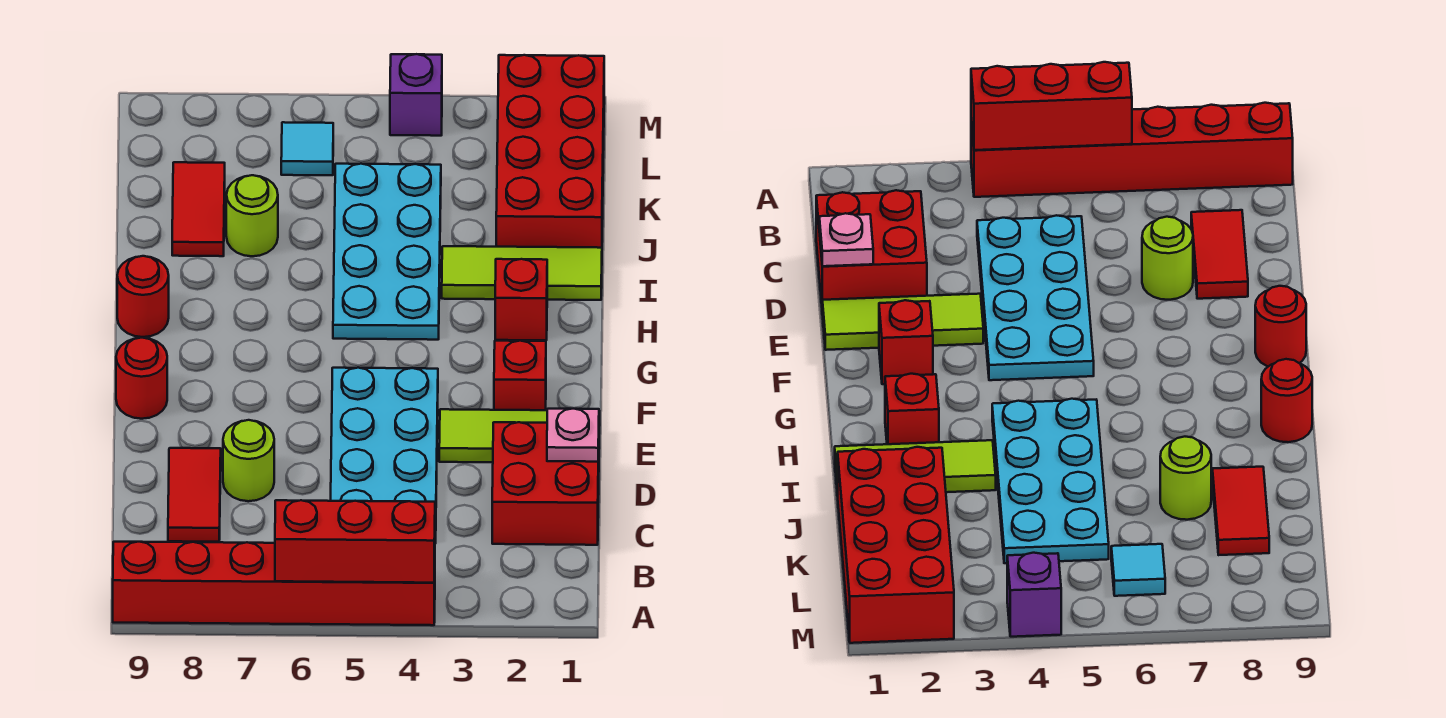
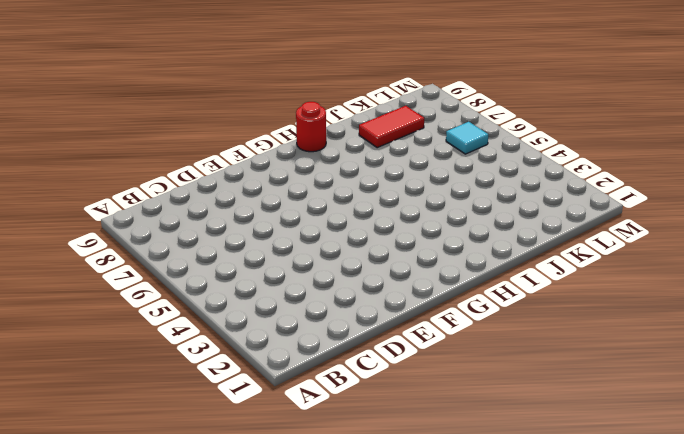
none -> red brick A4:A9 level 1
none -> red brick C1:D2 level 1
none -> cyan plate C4:F5 level 1

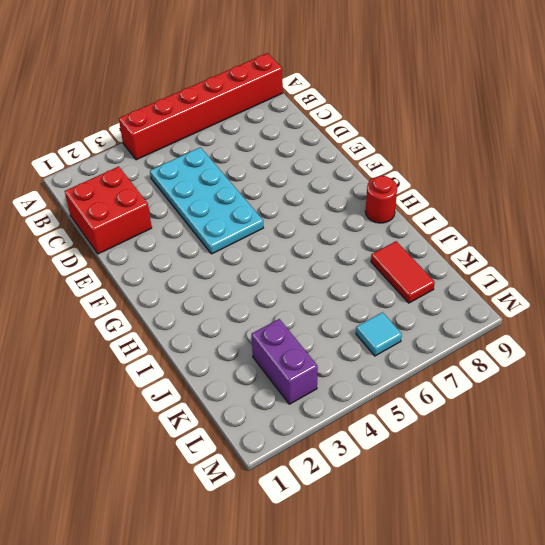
purple brick K3:L3 level 1 -> none
none -> red tile C8:D8 level 1
none -> lime round brick D7 level 1
none -> lime tile E1:E3 level 1

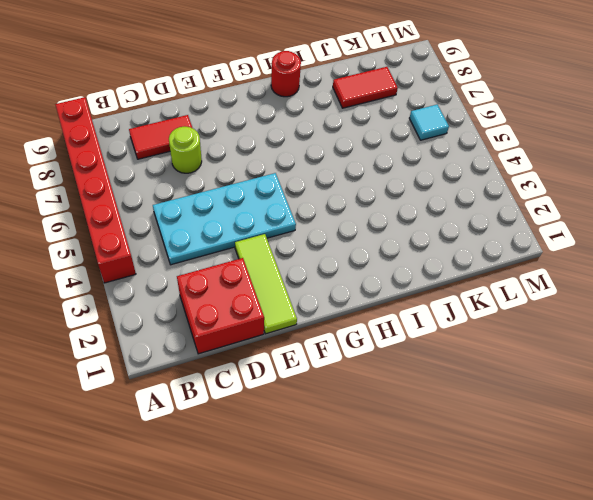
none -> red brick F2 level 1
none -> red round brick F9 level 1
none -> red brick H2 level 1

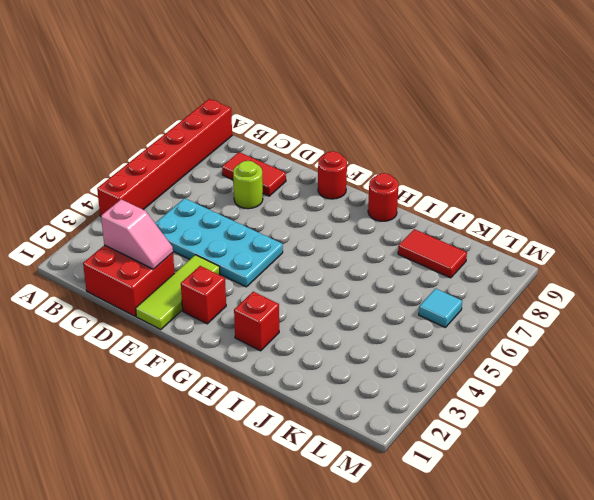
pink slope C2:D2 level 2 top C -> none
none -> cyan plate H4:K5 level 1
none -> lime tile I1:I3 level 1
none -> red brick J1:M2 level 1

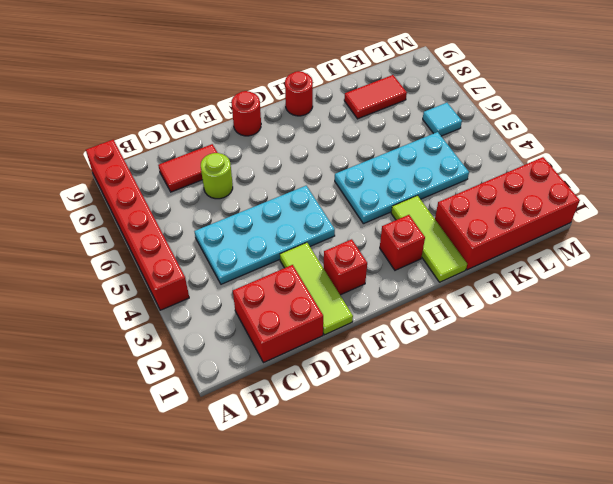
none -> lime round brick J7 level 1
none -> purple brick M4 level 1
none -> red brick A4:A6 level 2

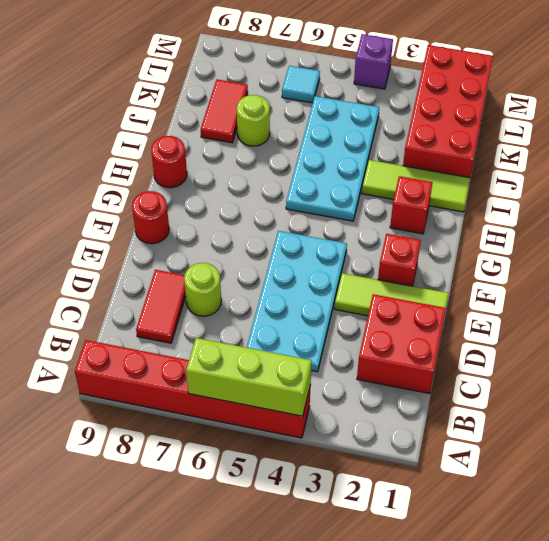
lime brick A4:A6 level 2 -> red brick A4:A6 level 2
none -> pink plate D1 level 2

